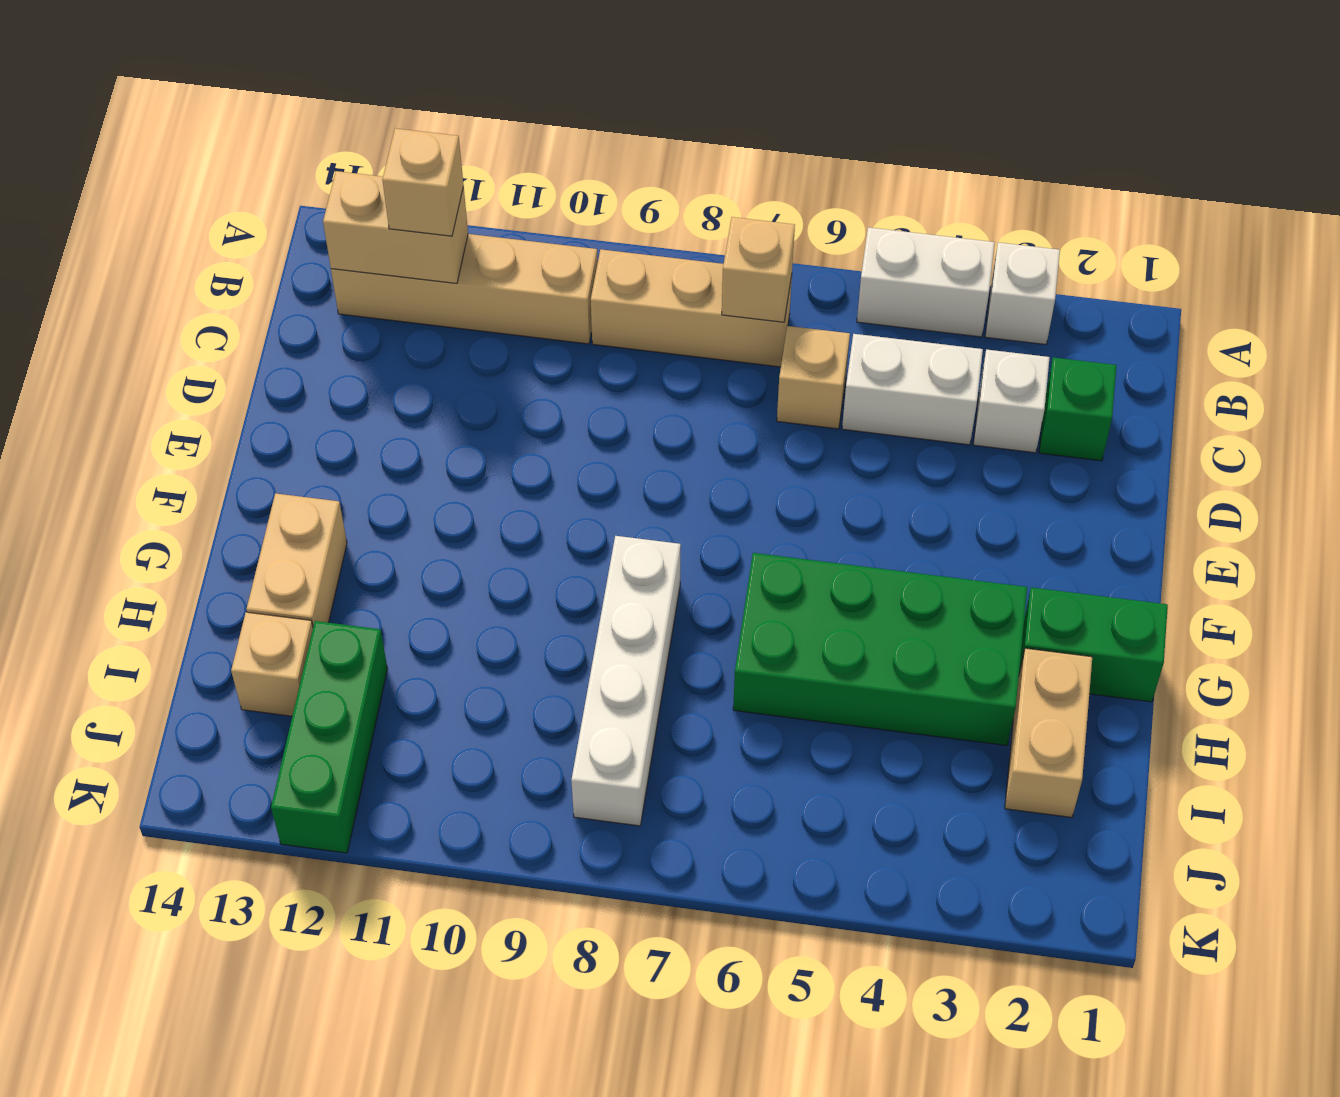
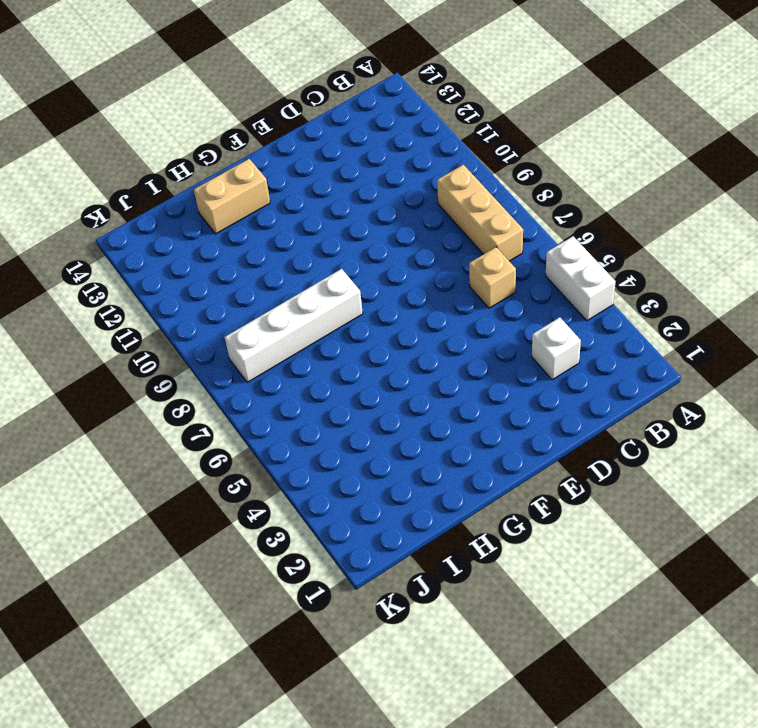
none -> white brick A3 level 1
none -> tan brick B10:B13 level 1
none -> green brick C2 level 1

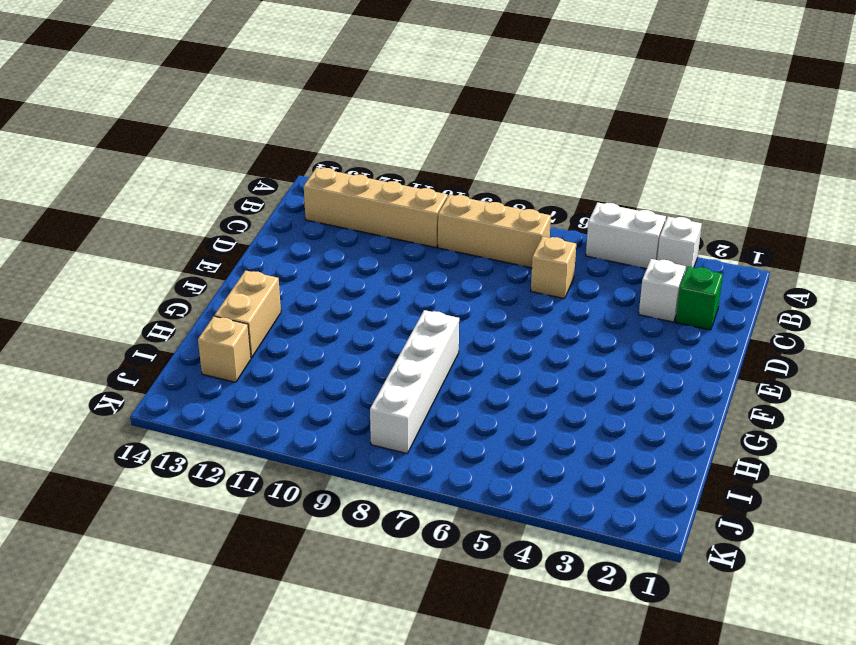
none -> white brick C4:C5 level 1
none -> green brick G1:G2 level 1
none -> green brick G3:H6 level 1

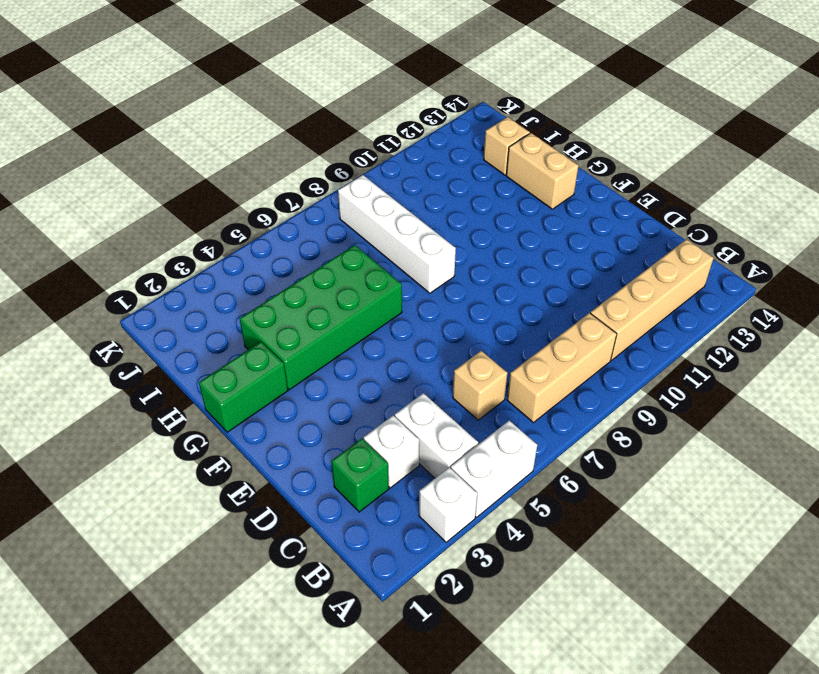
white brick B4:C4 level 1 -> white brick C4:C5 level 1
none -> tan brick H2:I2 level 1
none -> green brick I12:K12 level 1
none -> tan brick B7 level 2

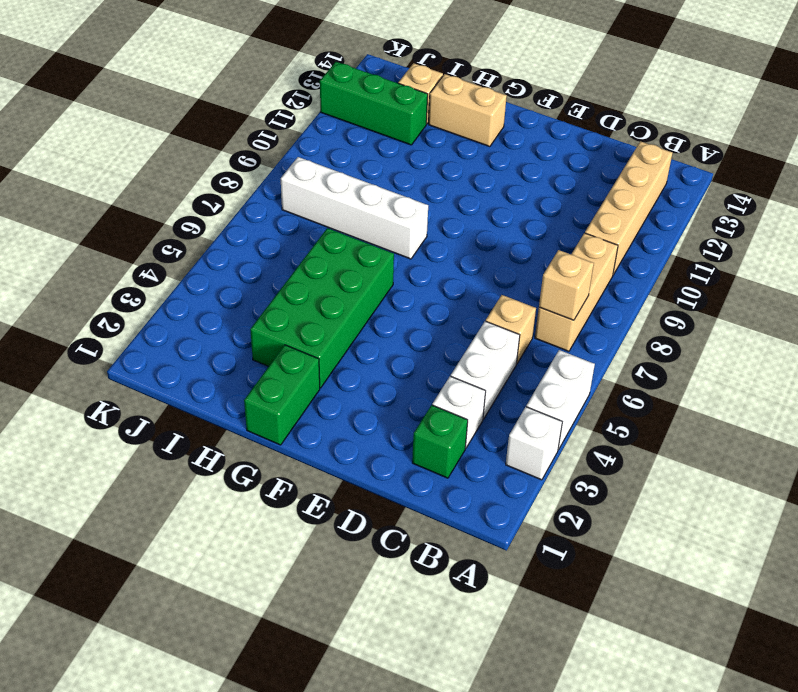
none -> tan brick H2:I2 level 1
none -> tan brick B12:B13 level 2
none -> tan brick B12 level 3

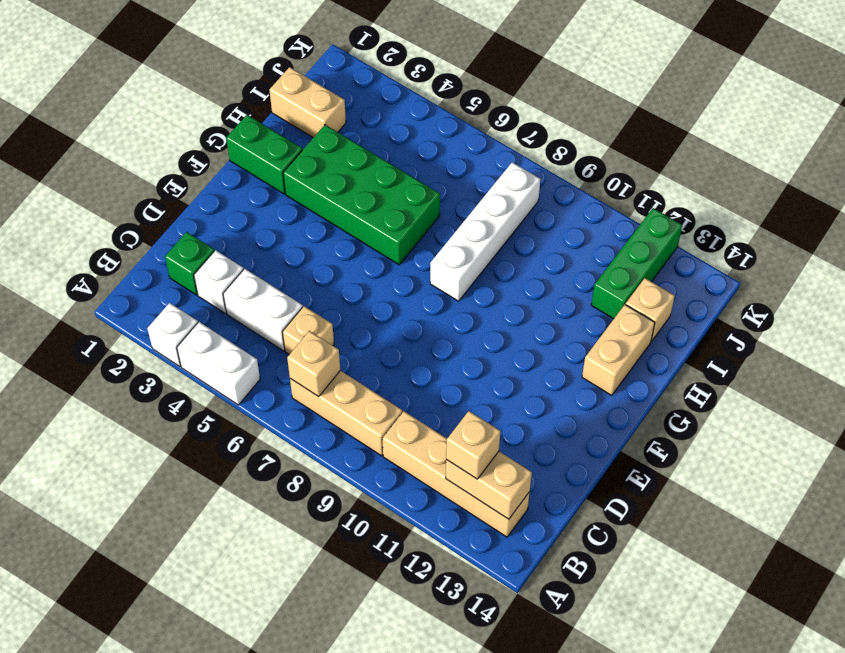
tan brick I1:I2 level 1 -> tan brick H2:I2 level 1

